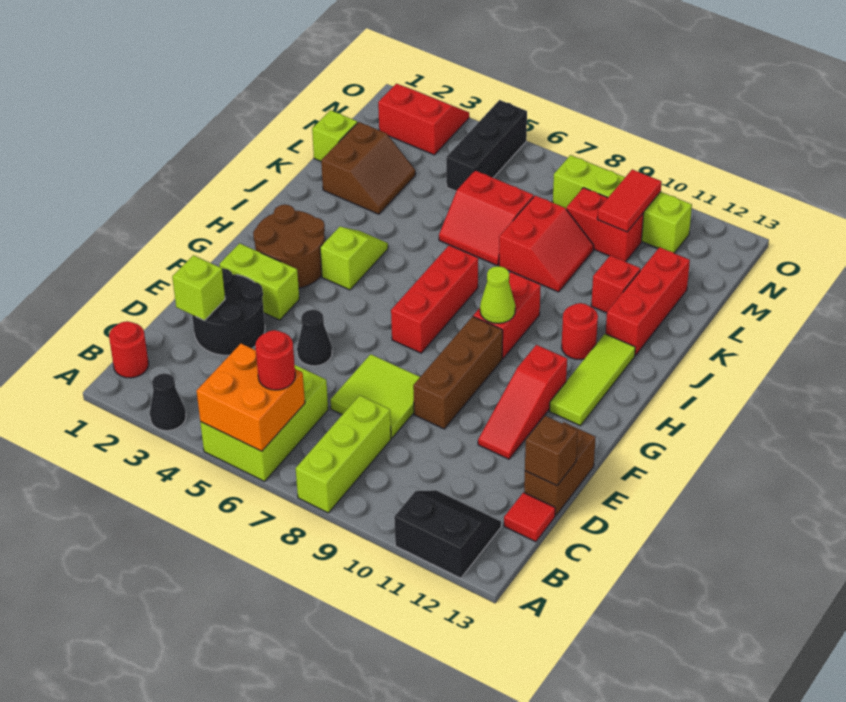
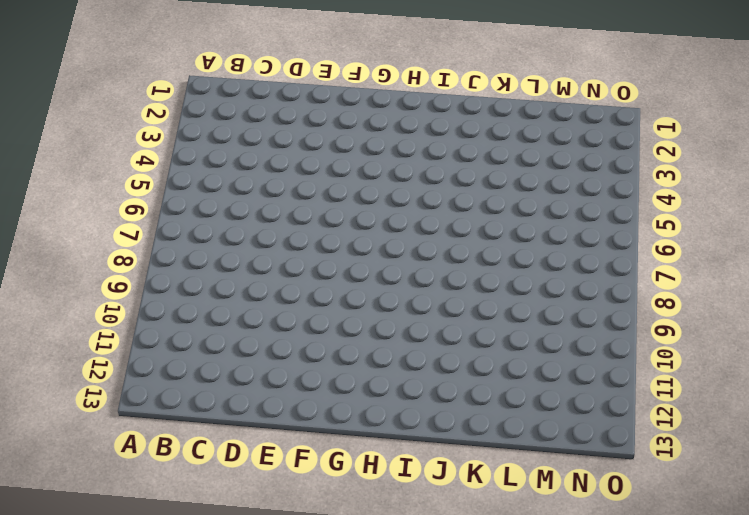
none -> black cone A3 level 1
none -> lime brick A5:C6 level 1
none -> lime brick A8:C8 level 1
none -> black slope A11:B12 level 1 top A

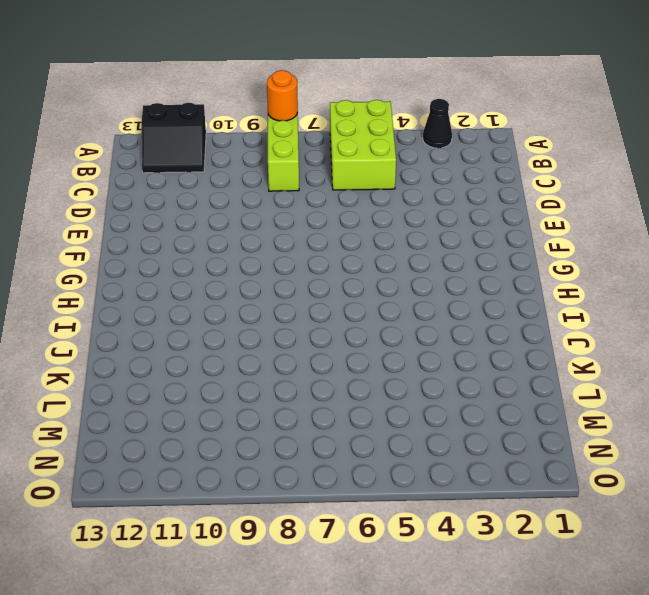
orange round brick A8 level 2 -> none
none -> red round brick B1 level 1
none -> red tile C13 level 1
none -> black round brick D2:E3 level 1
none -> lime tile D7:E8 level 1

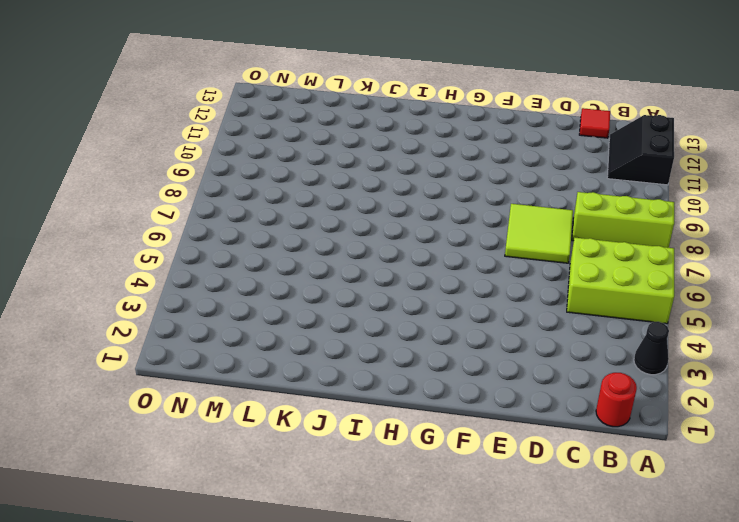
none -> black round brick D2:E3 level 1
none -> brown brick D13:E13 level 1
none -> black cone E5 level 1
none -> brown brick E9:G9 level 1

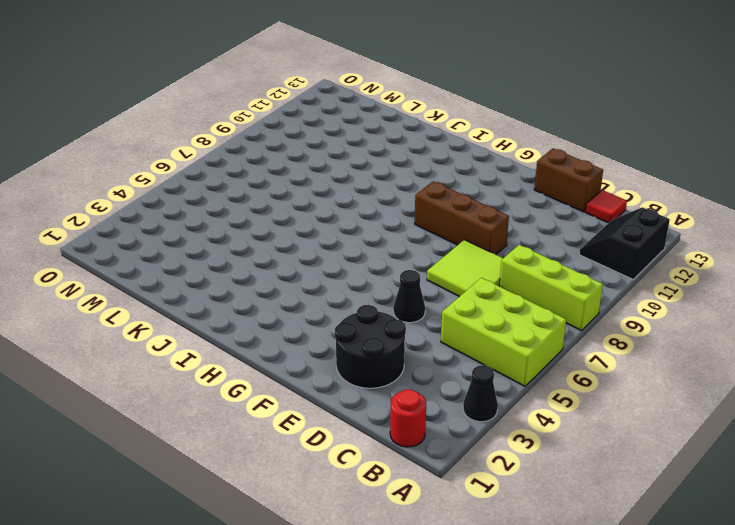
none -> red slope E11:G11 level 1 top G
none -> lime brick F2:F3 level 1
none -> brown round brick G2:H3 level 1
none -> red brick G7:I7 level 1

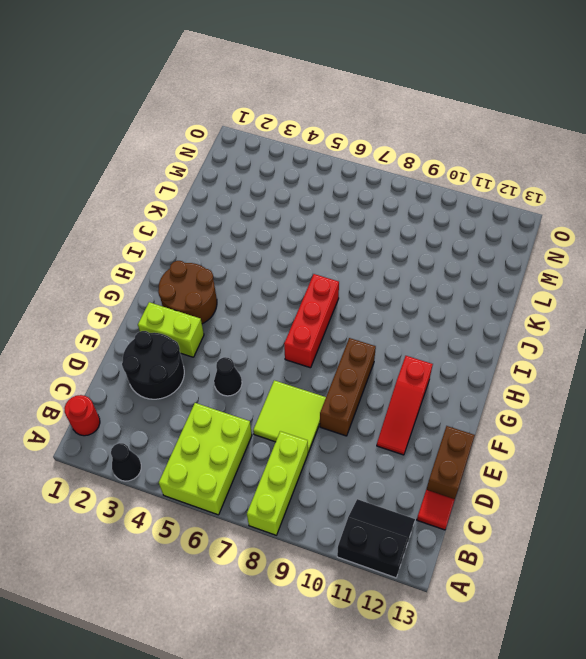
none -> lime tile G12:I12 level 1
none -> lime slope H4:I4 level 1 top H
none -> red brick H9:I9 level 1
none -> red round brick I11 level 1

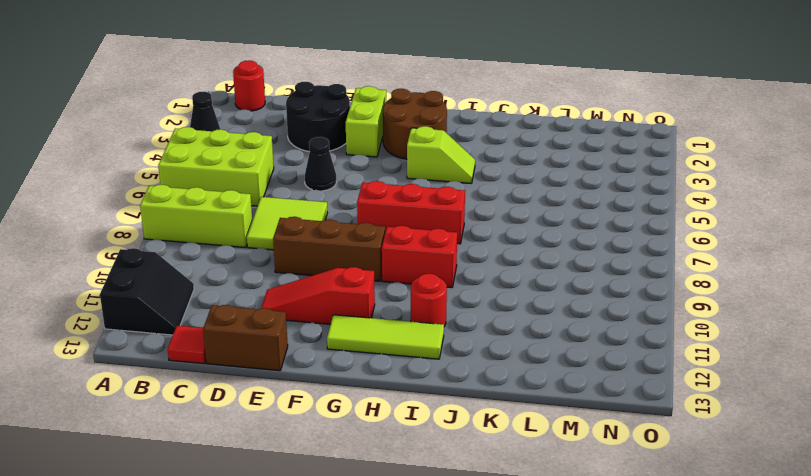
none -> red brick J12:L12 level 1
none -> brown slope K2:L3 level 1 top 2
none -> red slope K6:L7 level 1 top L
none -> red slope K8:L9 level 1 top 8

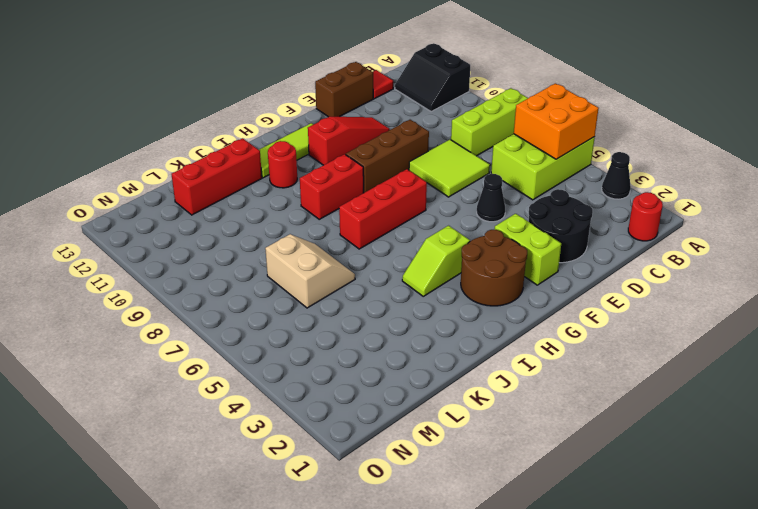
tan slope K6:L7 level 1 top L -> red slope K6:L7 level 1 top L
none -> brown slope K2:L3 level 1 top 2
none -> red slope K8:L9 level 1 top 8
none -> red brick K11 level 1
none -> lime brick L1 level 1

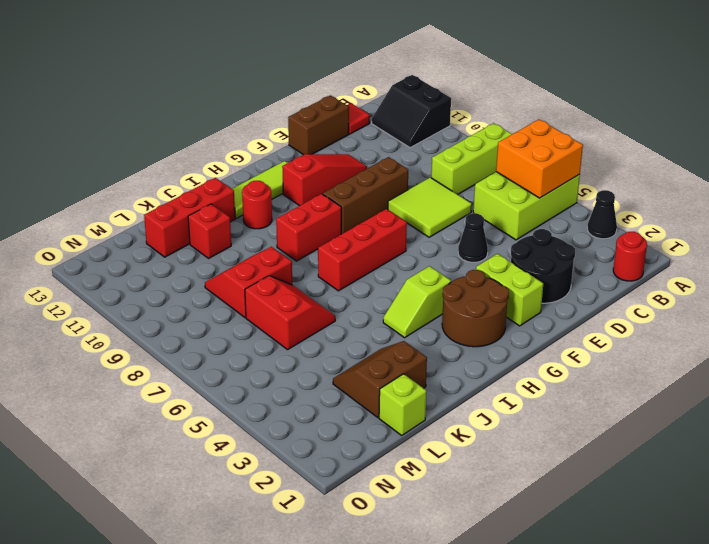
none -> black brick M5:O5 level 1
none -> red brick M9:M10 level 1
none -> red slope N2:O3 level 1 top N
none -> lime brick N8:N11 level 1

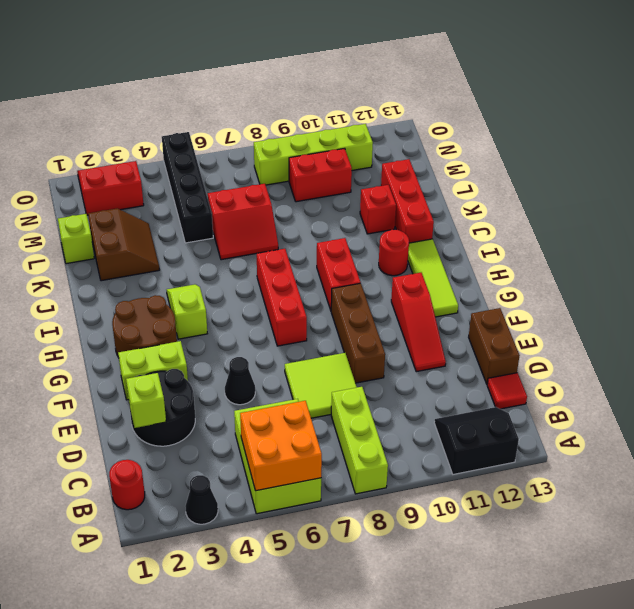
black brick L5:O5 level 1 -> black brick M5:O5 level 1
none -> red slope K8:L9 level 1 top 8
none -> brown brick D13 level 2
none -> lime cone H9 level 2
none -> red tile M10:N10 level 2

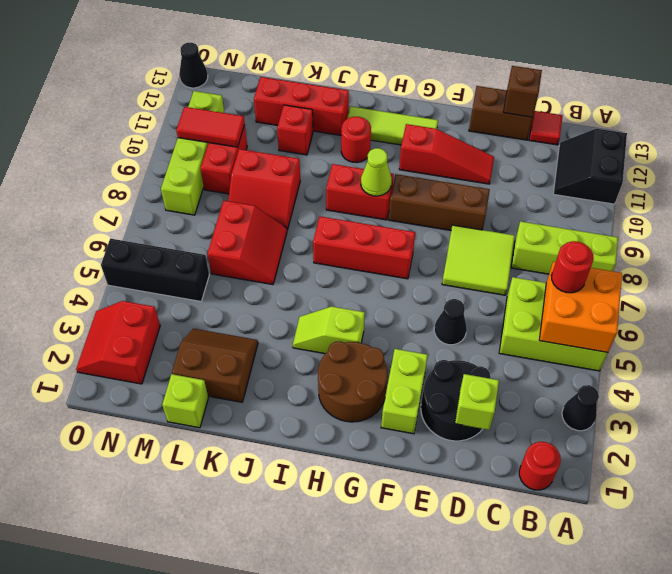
red slope K8:L9 level 1 top 9 -> red slope K8:L9 level 1 top 8
black cone O13 level 1 -> none

